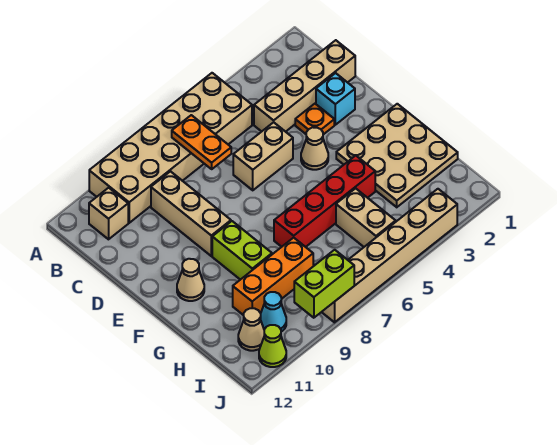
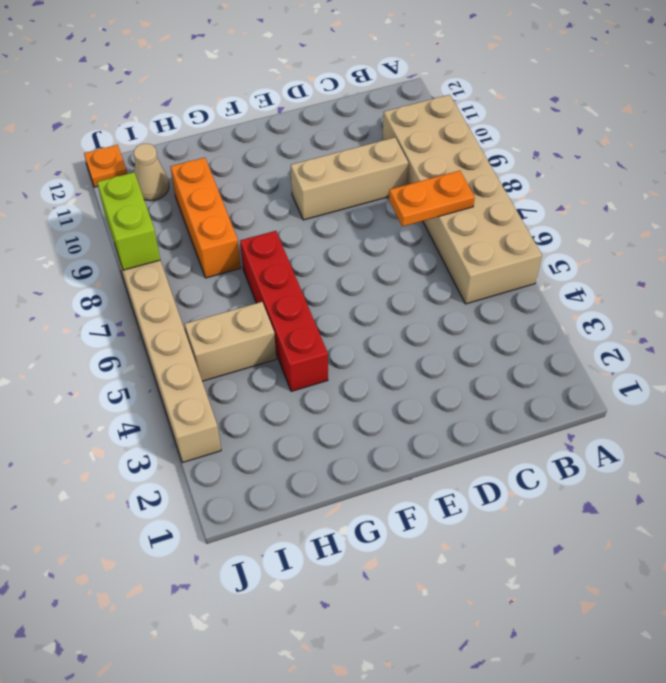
orange plate J12 level 1 -> orange plate D3 level 1
none -> tan brick B11 level 1
none -> tan brick C1:C4 level 1
none -> cyan brick D2 level 1

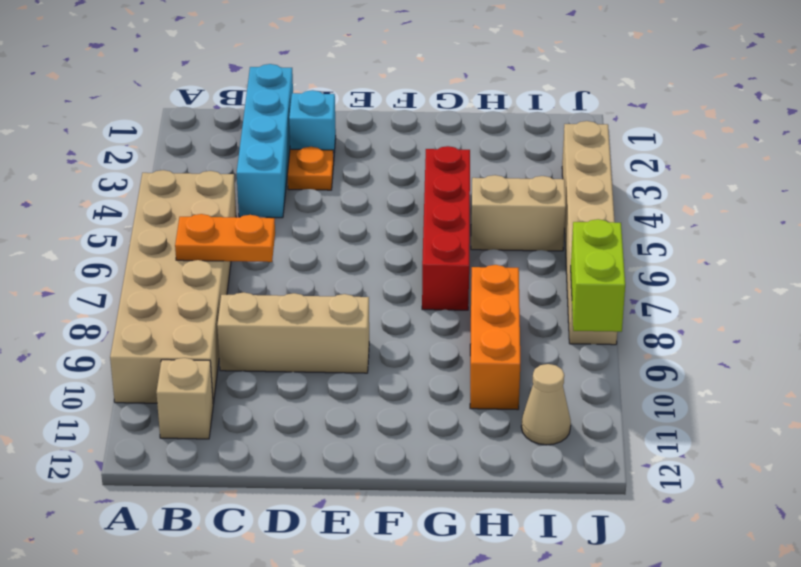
cyan brick C1:C4 level 1 -> tan brick C1:C4 level 1
none -> tan brick D5:D6 level 1
none -> tan cone E4 level 1
none -> tan plate F1:H3 level 1

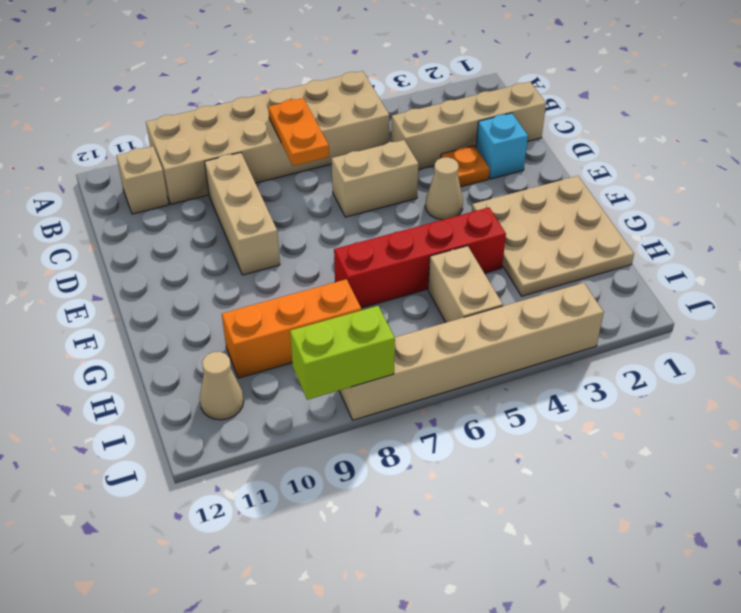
none -> lime brick F9:G9 level 1
none -> tan cone F11 level 1
none -> cyan cone I10 level 1

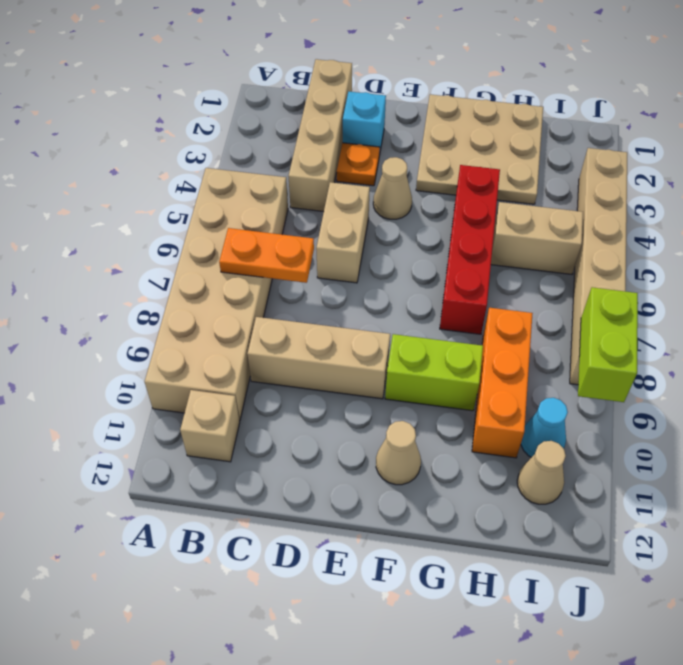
none -> lime cone J11 level 1

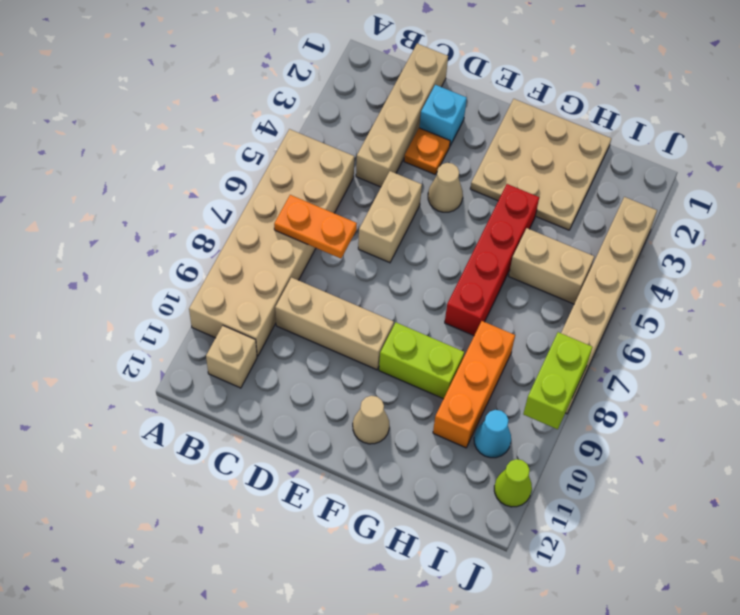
none -> tan cone I11 level 1

